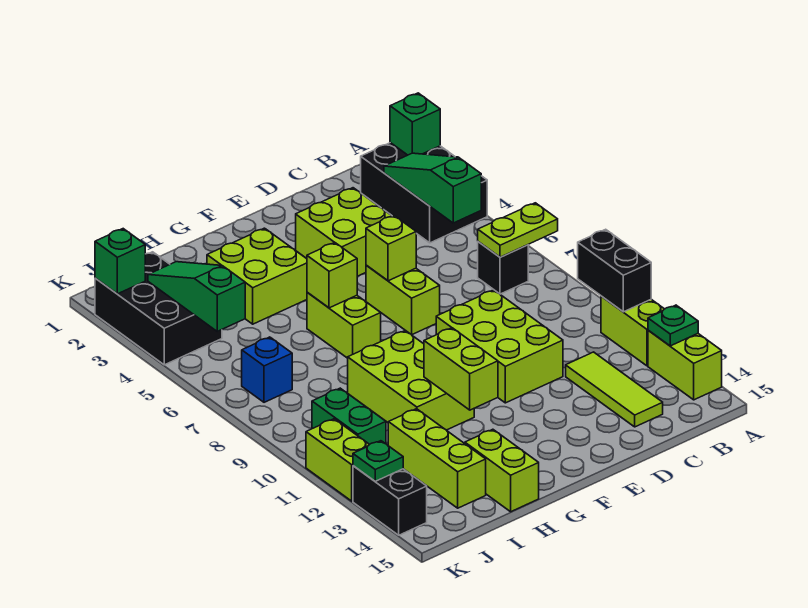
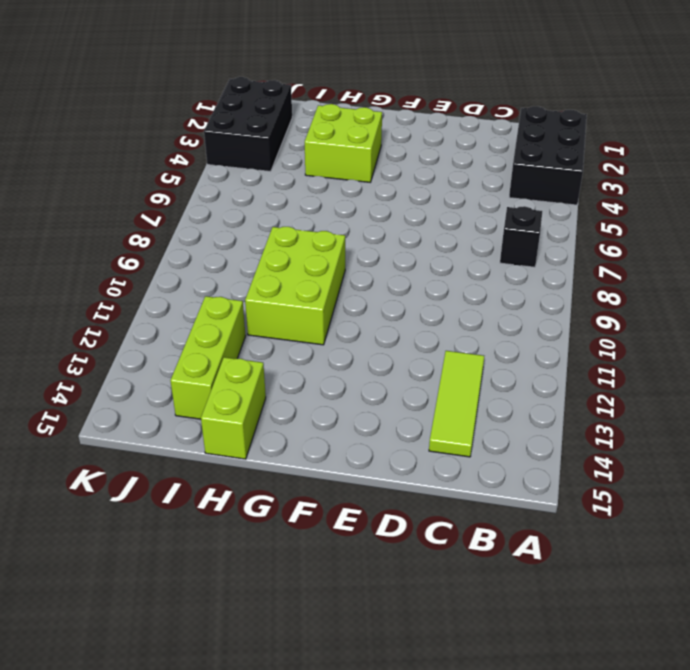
none -> lime brick A11:A12 level 1
none -> lime brick A13:A14 level 1
none -> lime brick D3:E4 level 1

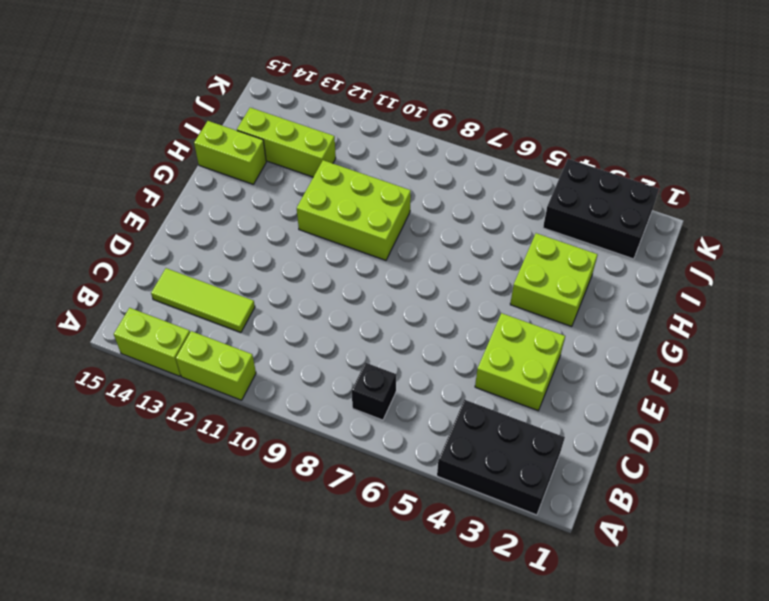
none -> lime brick D9:E11 level 1
none -> lime brick E6:E7 level 1
none -> lime brick G6:G7 level 1

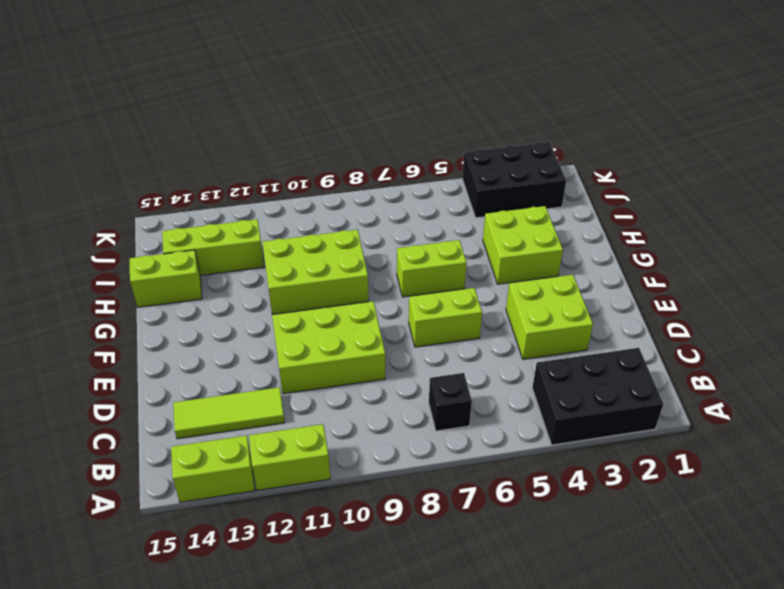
none -> blue brick J7 level 1
none -> green brick J10:J11 level 1
none -> lime brick K11:K12 level 1

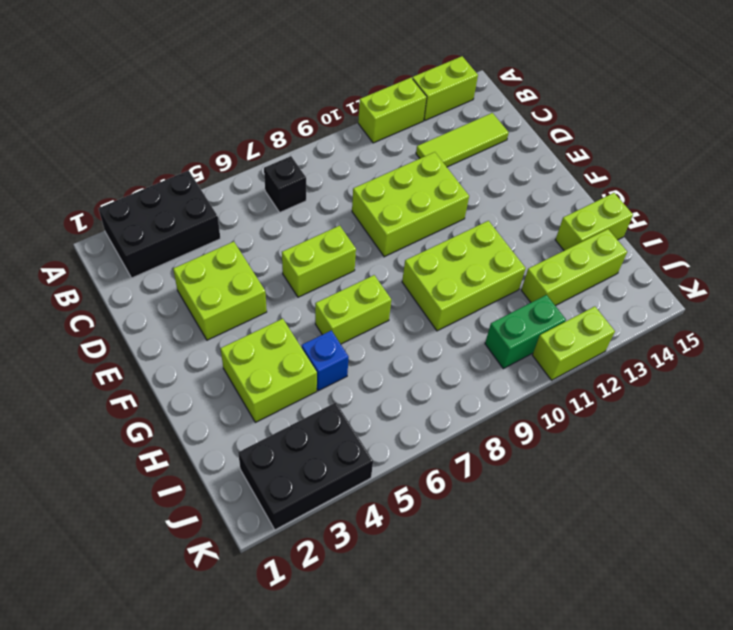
blue brick H5 level 1 -> blue brick J7 level 1
none -> black brick K13:K14 level 1
none -> green brick A2 level 2
none -> lime plate A7:B7 level 2

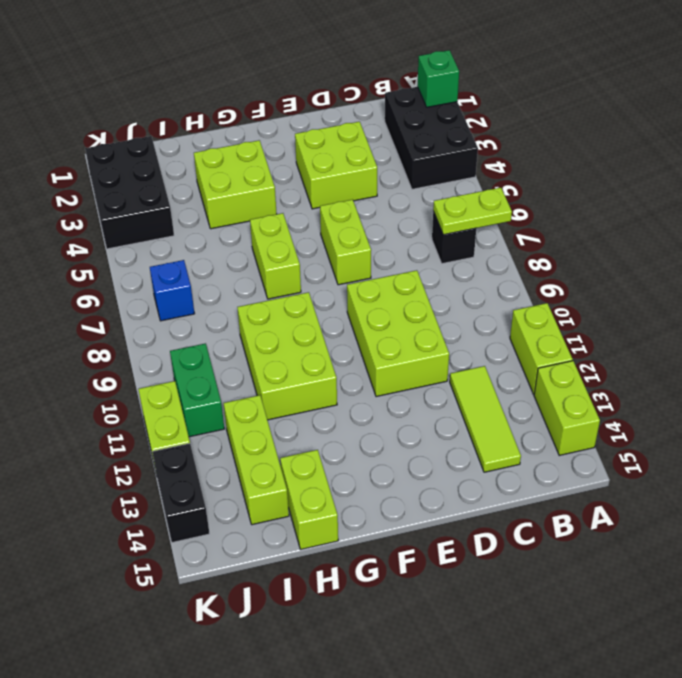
none -> black brick A10:A11 level 2
none -> green plate A13 level 2
none -> green slope B3:B5 level 2 top 5

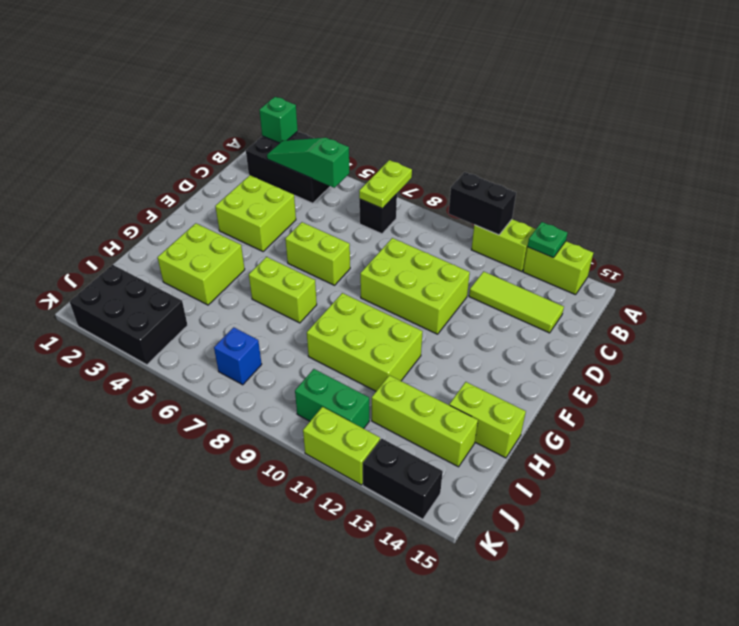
none -> lime brick E6 level 2
none -> lime brick G6 level 2
none -> lime brick G11:G12 level 2

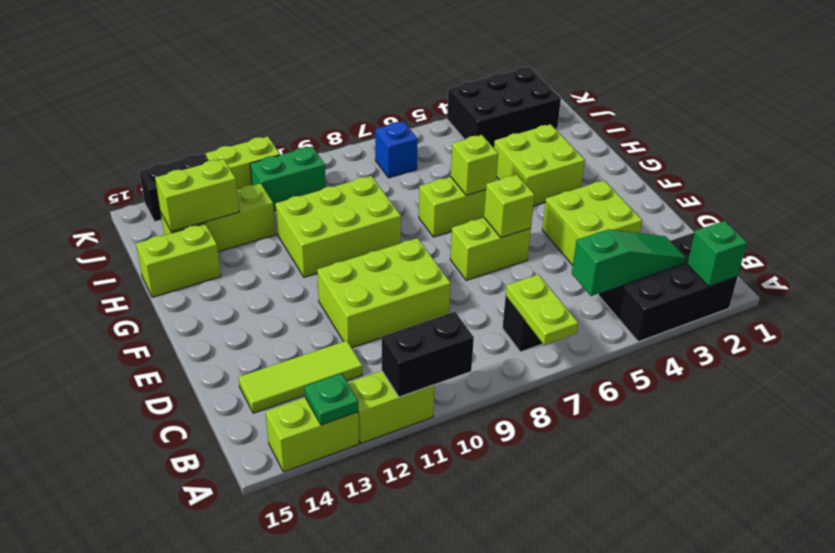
lime brick I13:I14 level 2 -> lime brick G11:G12 level 2
none -> green slope J3:J5 level 2 top 5
none -> green brick K2 level 2
none -> green plate K13 level 2

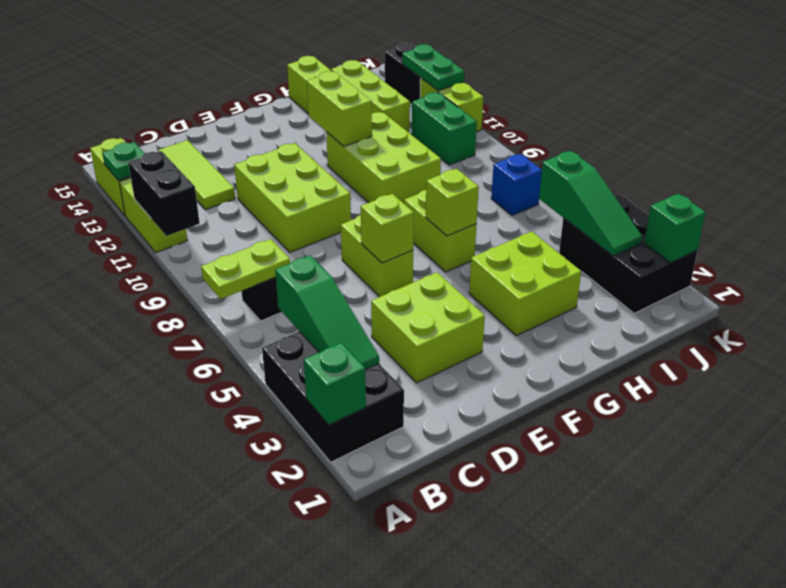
green plate K12:K13 level 2 -> green plate K13 level 2

